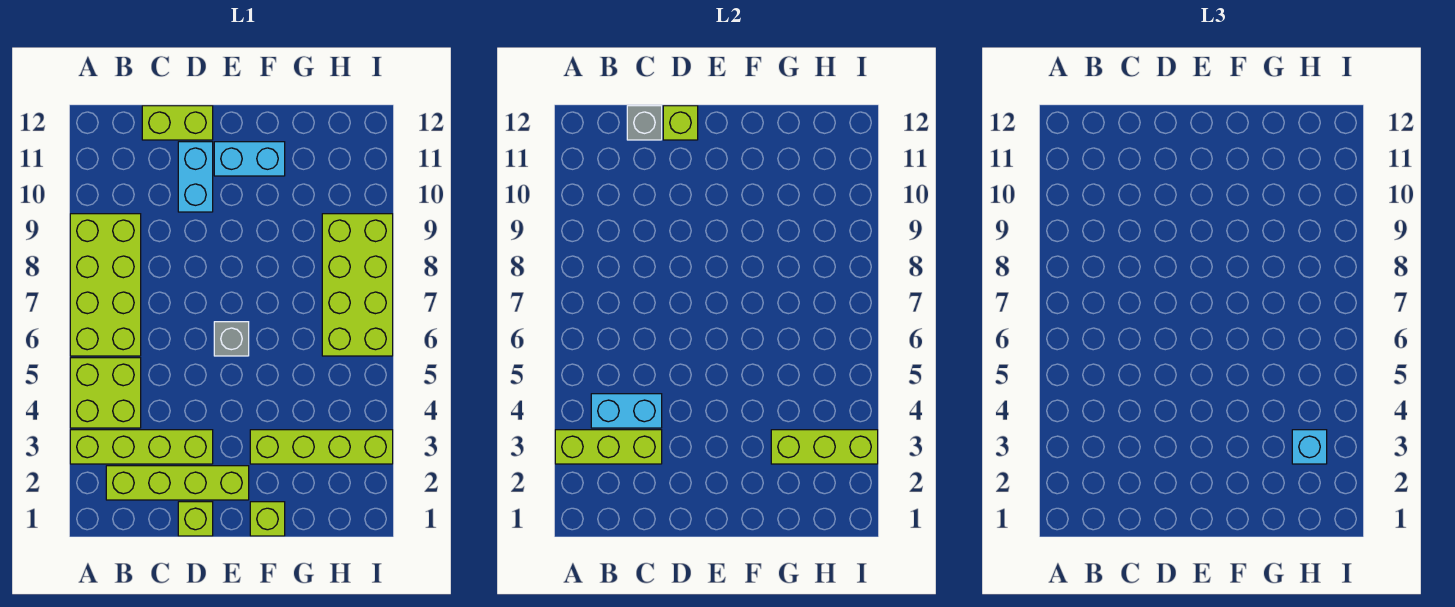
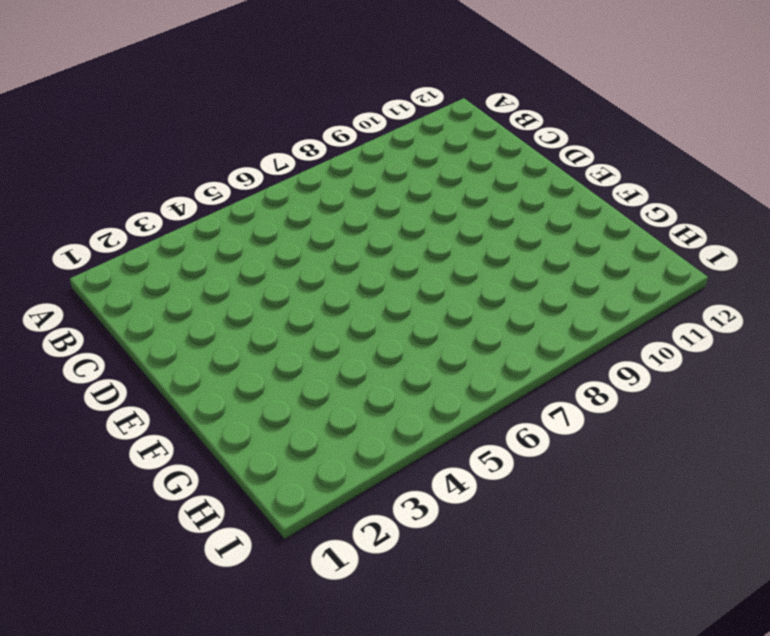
none -> lime brick A3:D3 level 1
none -> lime brick A4:B5 level 1
none -> lime brick A6:B9 level 1

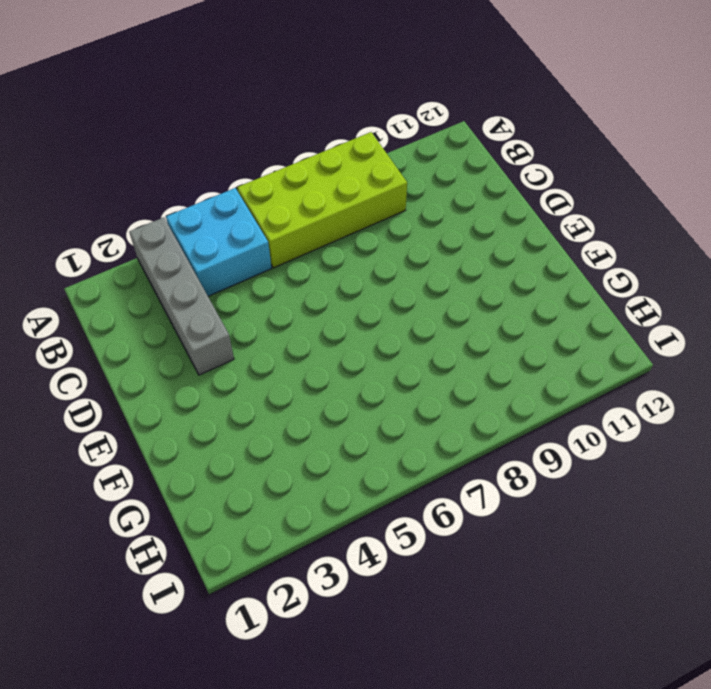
grey brick A3:D3 level 1 -> lime brick A3:D3 level 1
cyan brick A4:B5 level 1 -> lime brick A4:B5 level 1
none -> lime brick B2:E2 level 1
none -> lime brick C12:D12 level 1
none -> lime brick D1 level 1

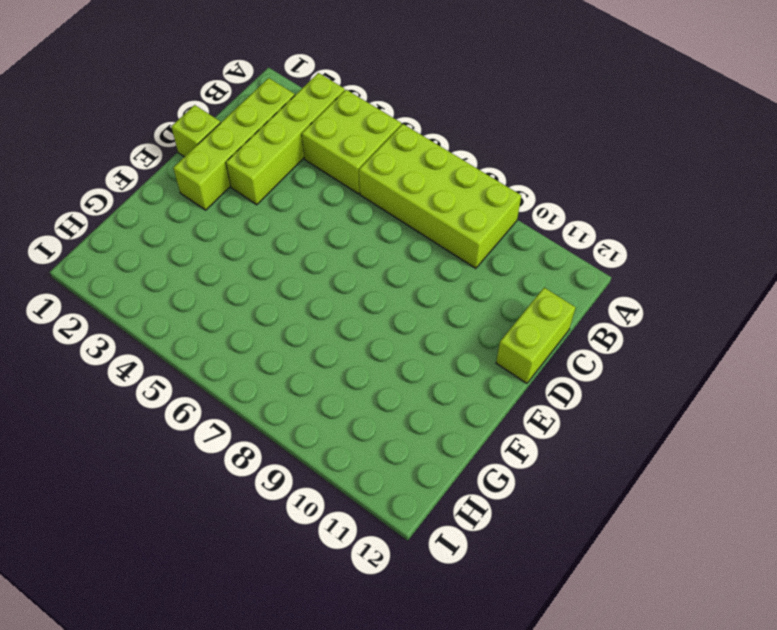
none -> cyan brick D10:D11 level 1
none -> grey brick E6 level 1
none -> cyan brick E11:F11 level 1

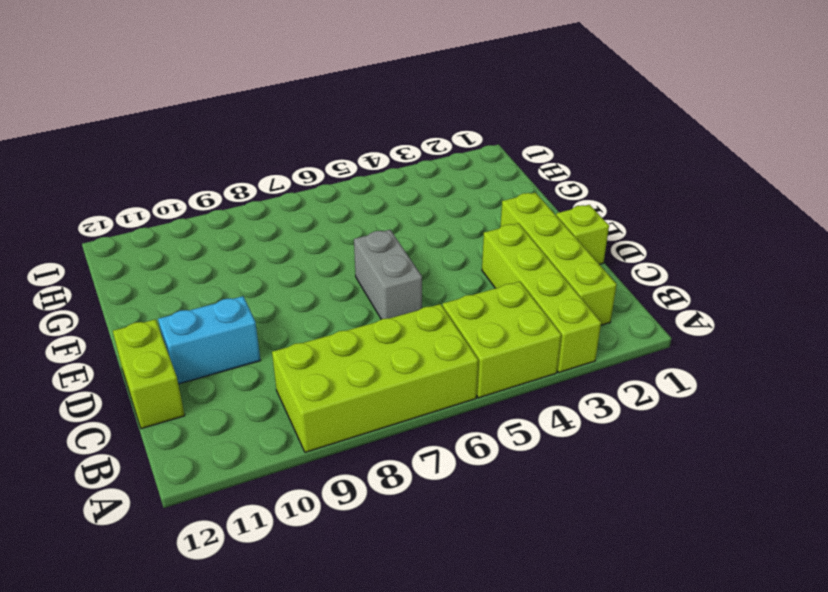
grey brick D6:E6 level 1 -> grey brick E6 level 1
none -> cyan brick E11:F11 level 1
none -> lime brick F1 level 1
none -> lime brick F3:I3 level 1

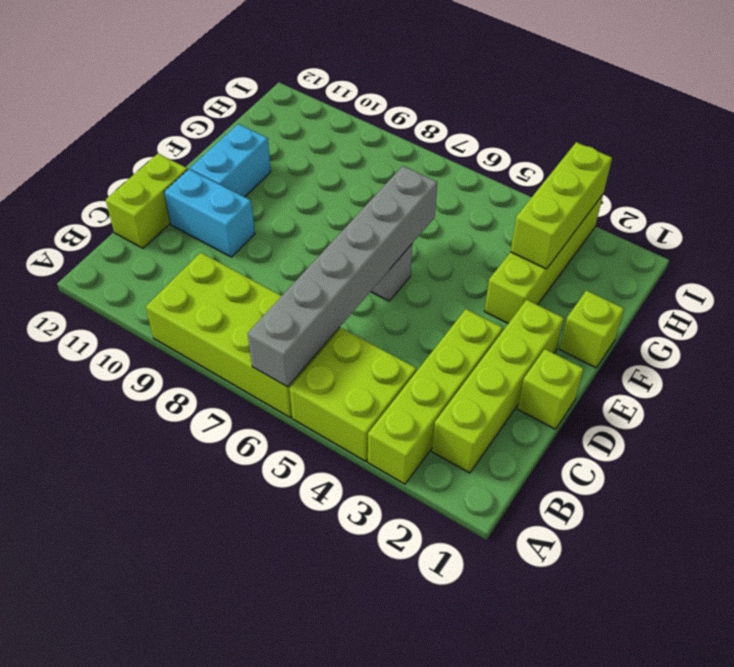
grey brick A6:F6 level 2 -> none
none -> lime brick H6:I9 level 1
none -> lime brick A3:C3 level 2
none -> cyan brick B4:C4 level 2

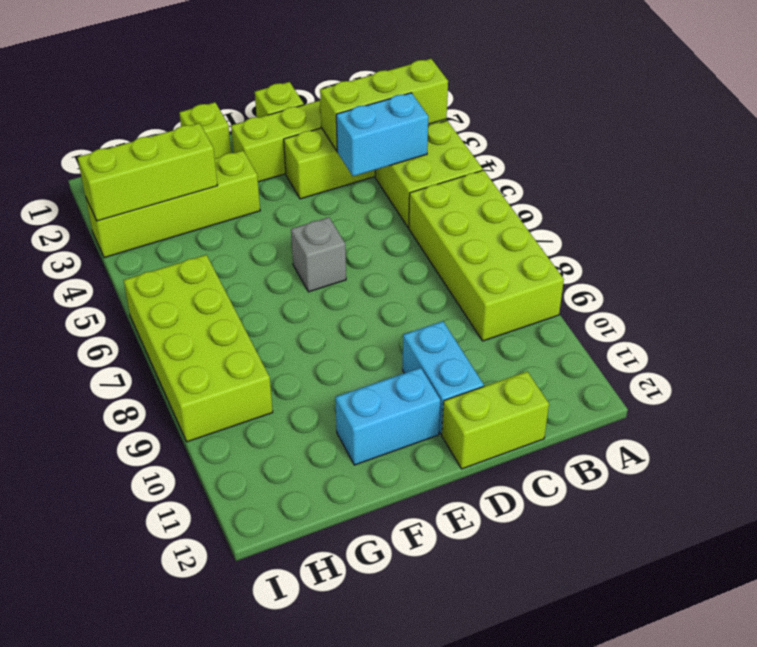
none -> grey brick C12 level 2
none -> lime brick D12 level 2
none -> cyan brick H3 level 3

